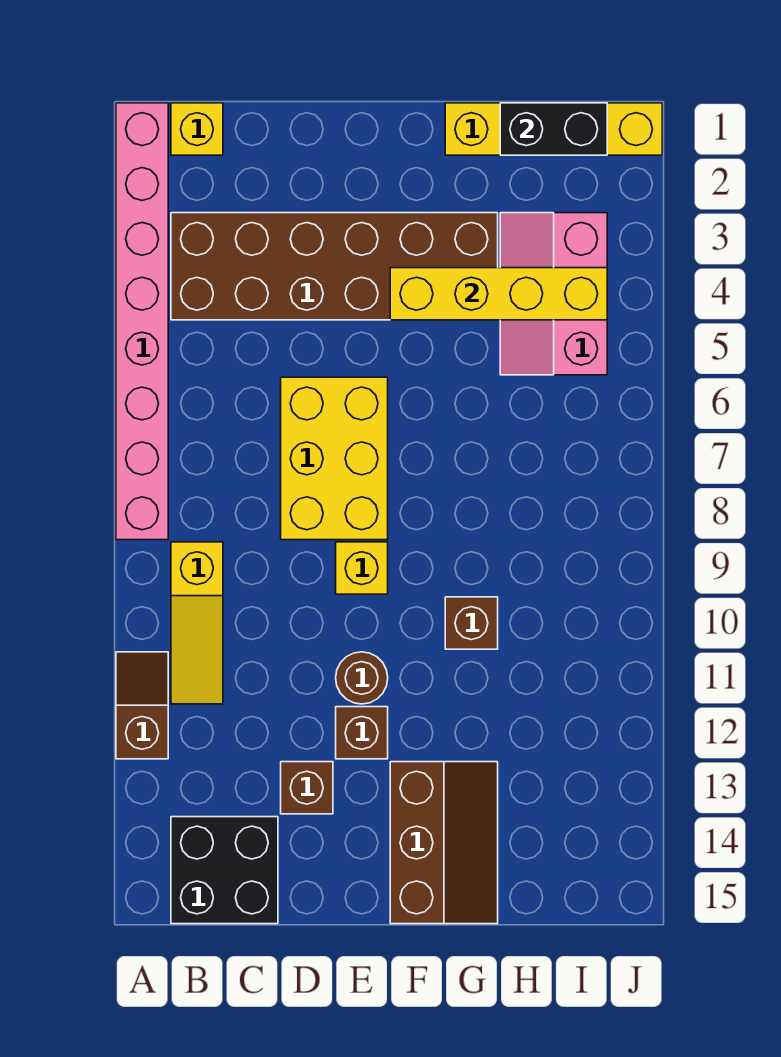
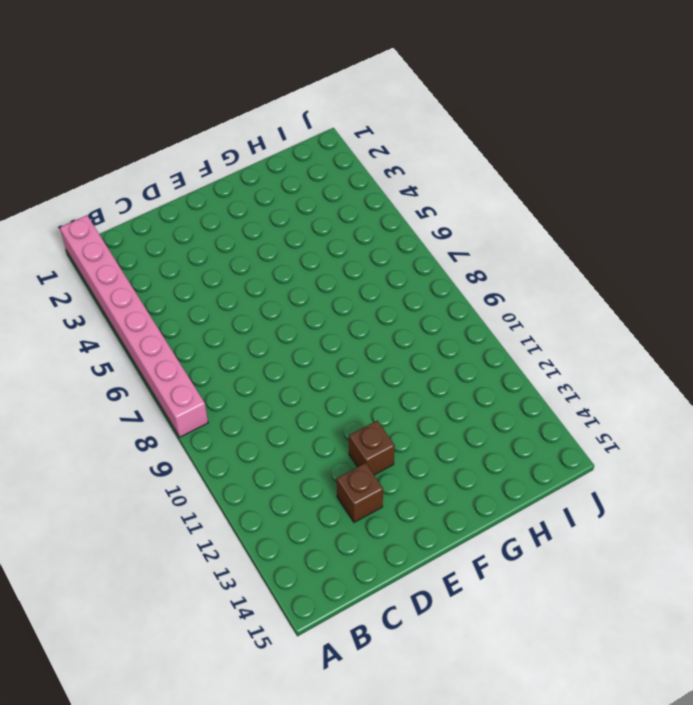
none -> brown slope A11:A12 level 1 top 12
none -> yellow brick B1 level 1
none -> brown brick B3:G4 level 1

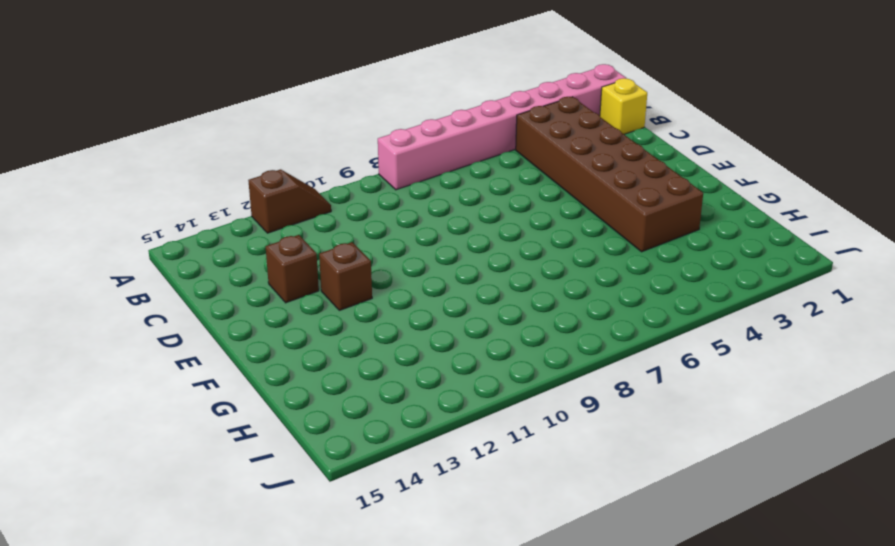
none -> yellow slope B9:B11 level 1 top 9
none -> black brick B14:C15 level 1
none -> yellow brick D6:E8 level 1

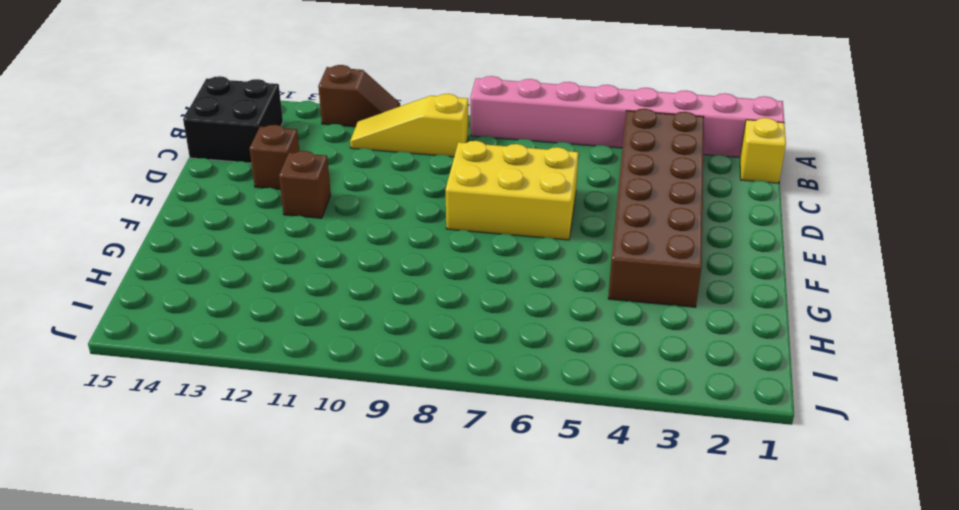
none -> yellow brick E9 level 1
none -> brown round brick E11 level 1
none -> brown slope F13:G15 level 1 top F

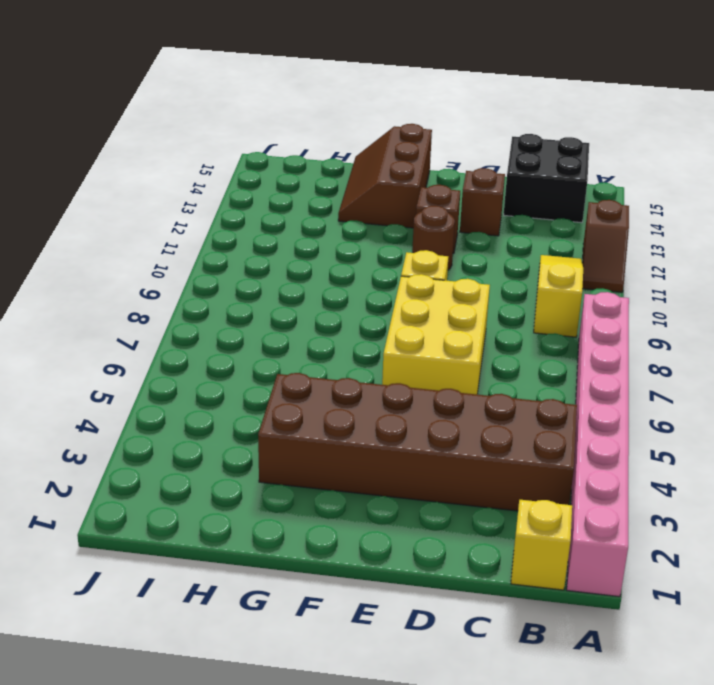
none -> yellow brick G1:J1 level 1
none -> brown brick G10 level 1
none -> pink slope H3:I5 level 1 top I

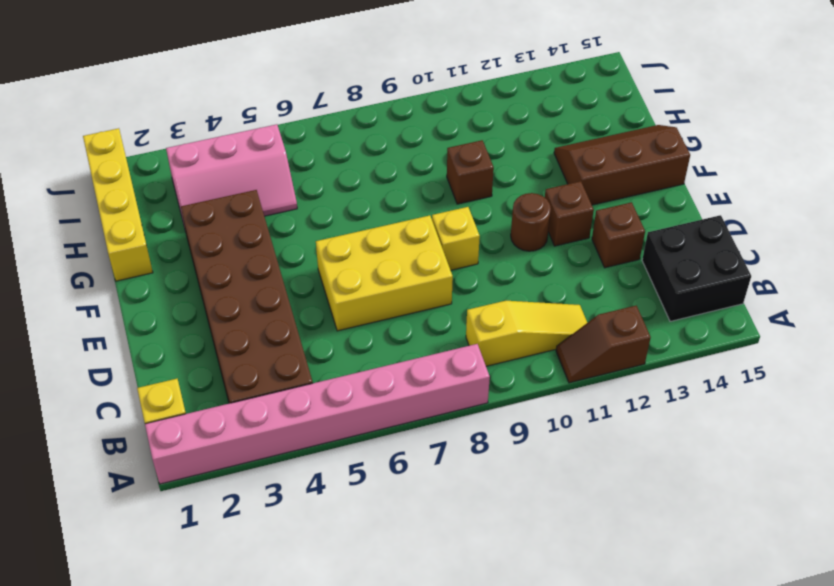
none -> yellow brick F4:I4 level 2
none -> black brick H1:I1 level 2

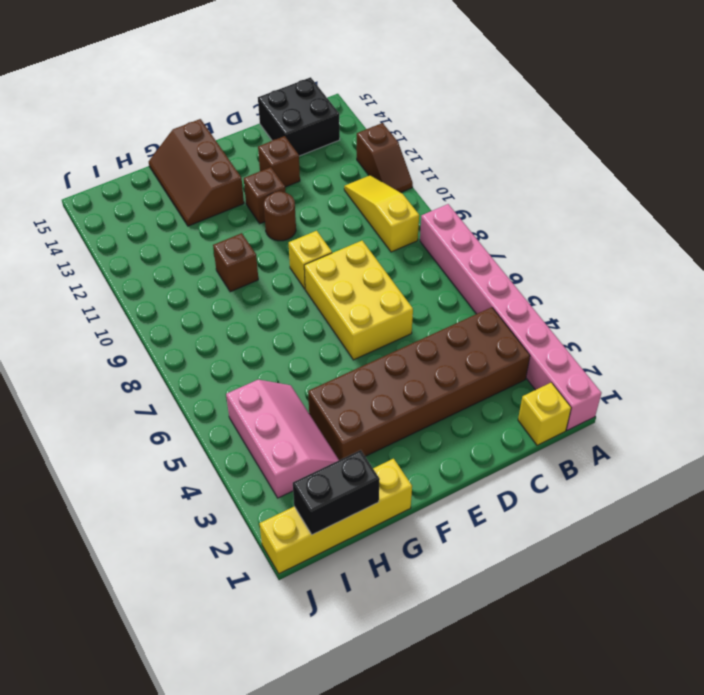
none -> yellow brick F4:I4 level 2

